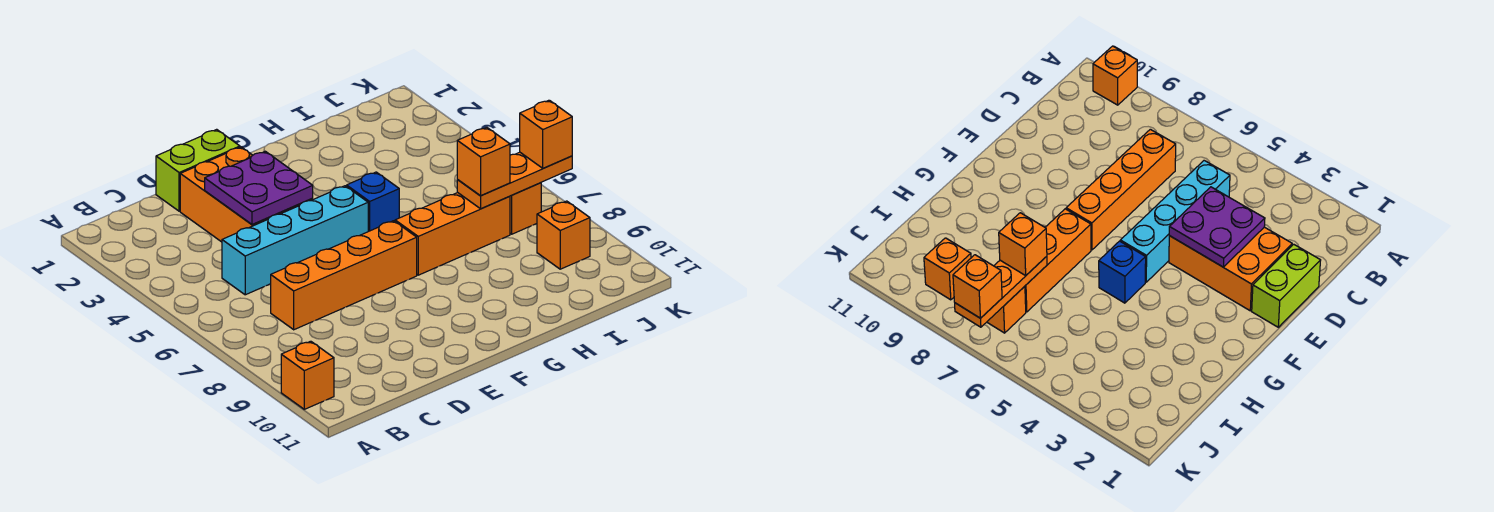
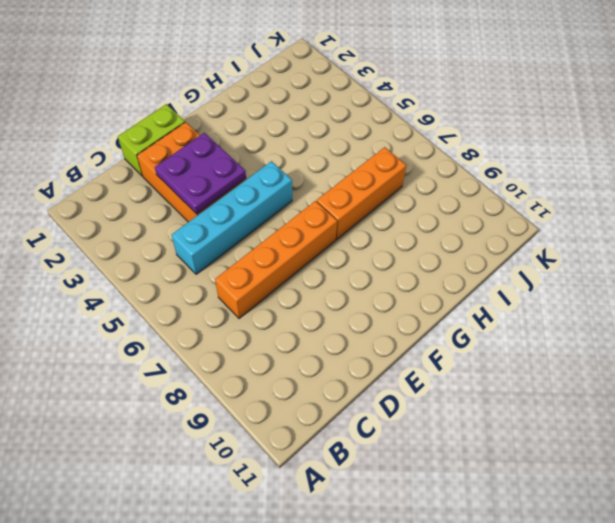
none -> orange brick A10 level 1
none -> blue brick G5 level 1
none -> orange brick J7 level 1

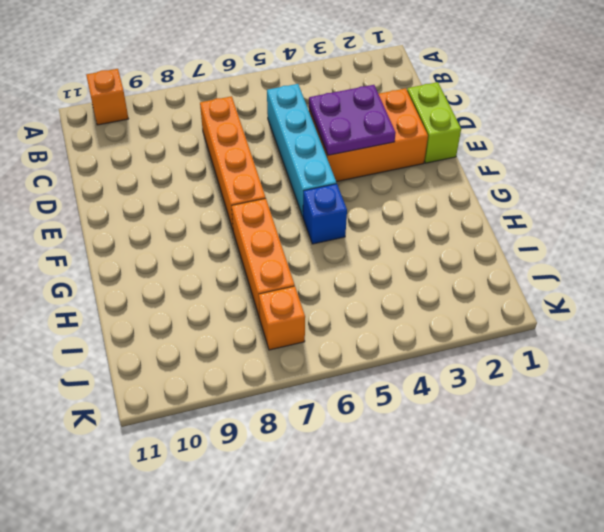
none -> orange brick J9 level 1
none -> orange plate I7:K7 level 2
none -> orange brick I7 level 3

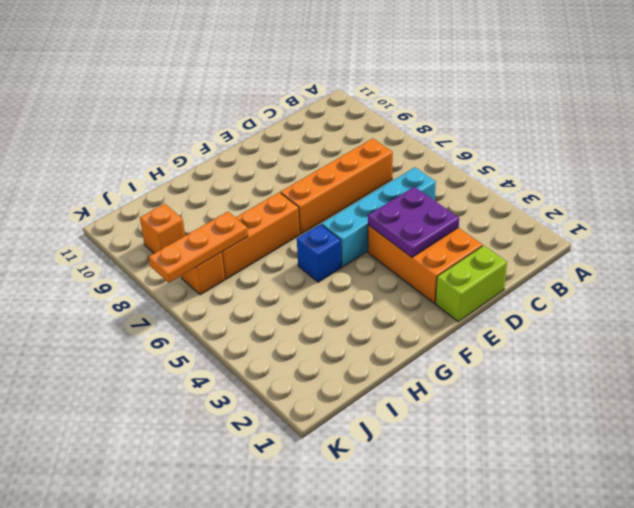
none -> orange brick A10 level 1
none -> orange brick I7 level 3
none -> orange brick K7 level 3

